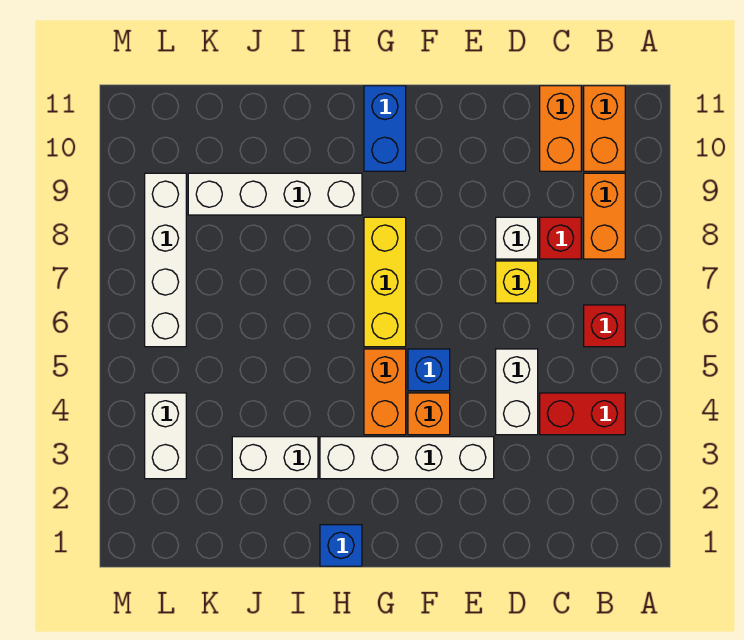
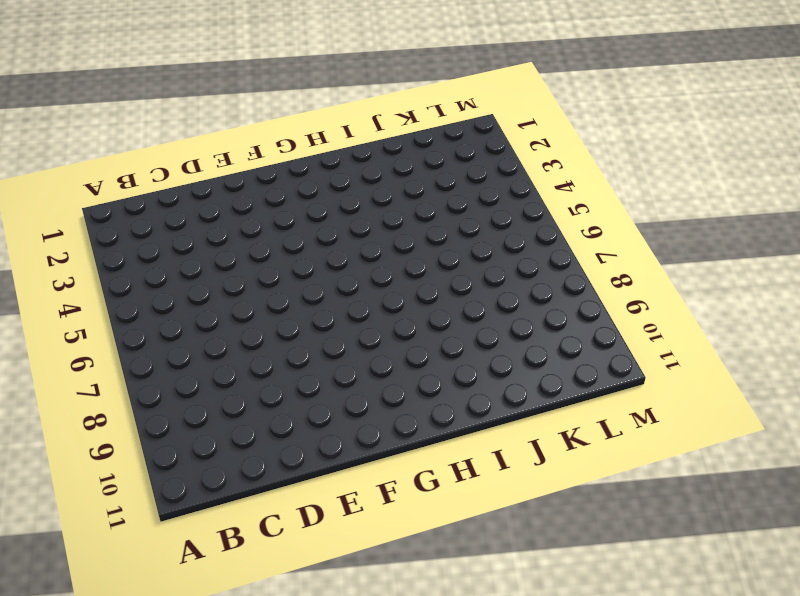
none -> red brick B4:C4 level 1
none -> red brick B6 level 1
none -> orange brick B8:B9 level 1

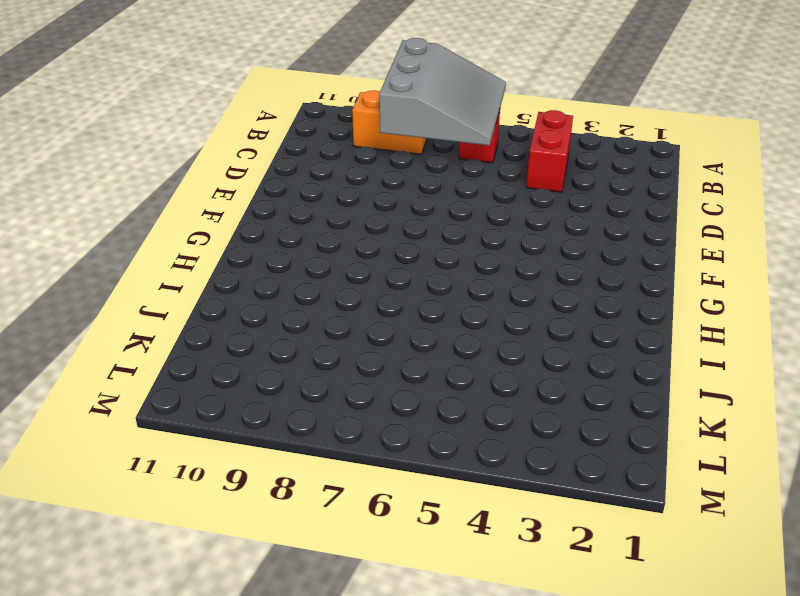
grey slope A6:C8 level 2 top 8 -> none
none -> orange brick B10:B11 level 1
none -> red brick C8 level 1
none -> orange brick C10:C11 level 1

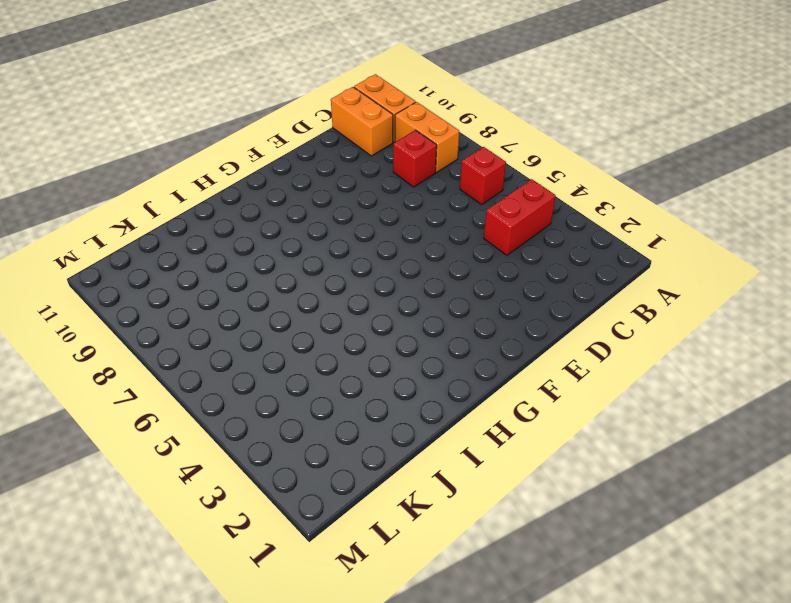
none -> white brick D4:D5 level 1
none -> yellow brick D7 level 1
none -> white brick D8 level 1

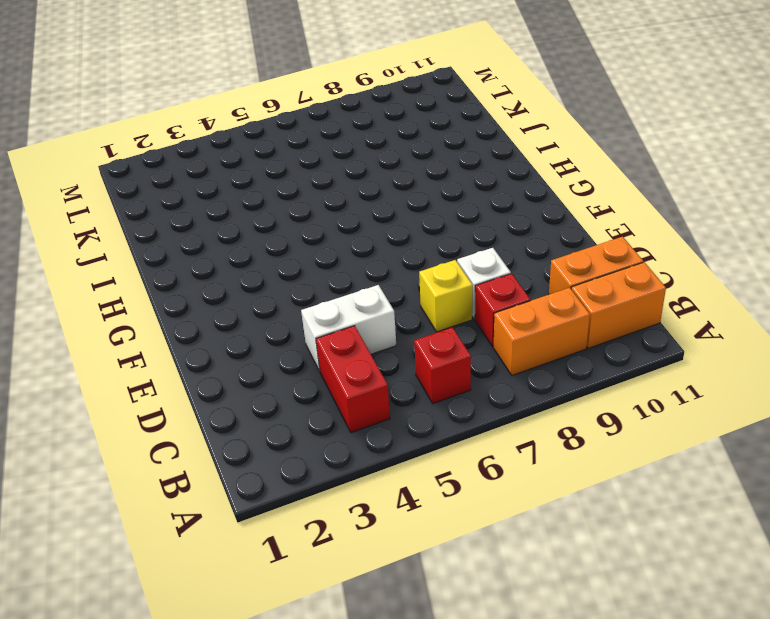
none -> white brick E3:H3 level 1
none -> orange brick F4 level 1
none -> blue brick F5 level 1

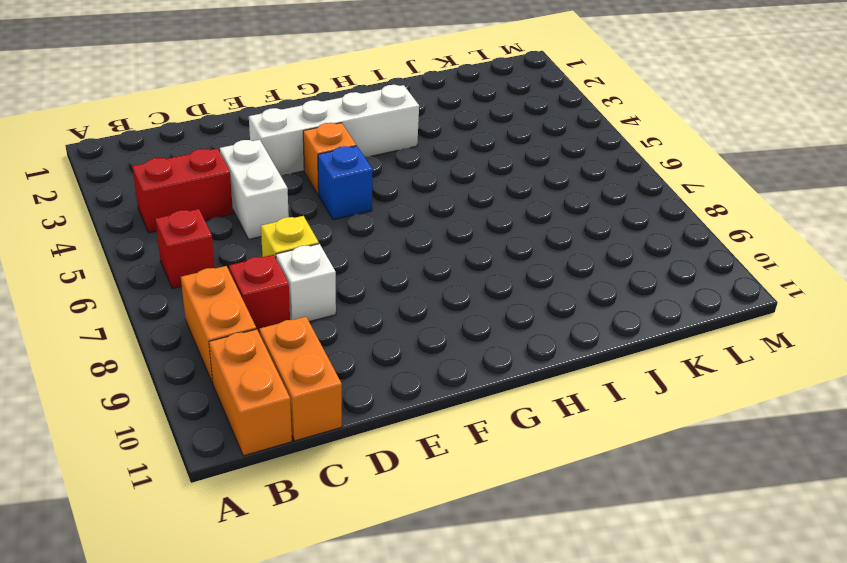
none -> orange brick G4:G5 level 1
none -> yellow brick G6:G8 level 1
none -> blue brick G10:G11 level 1

